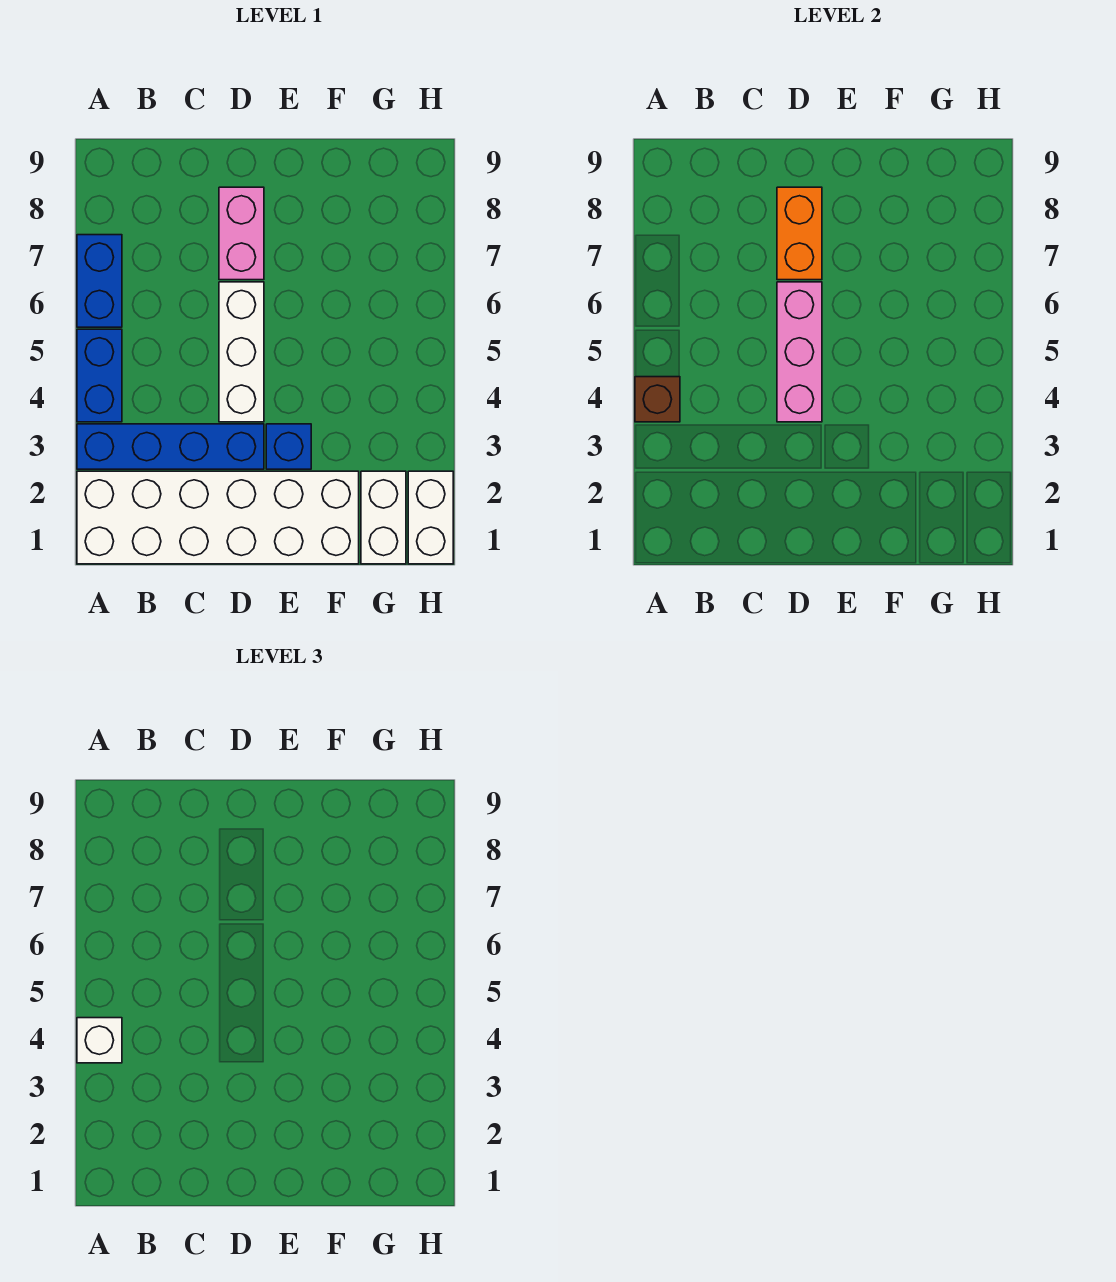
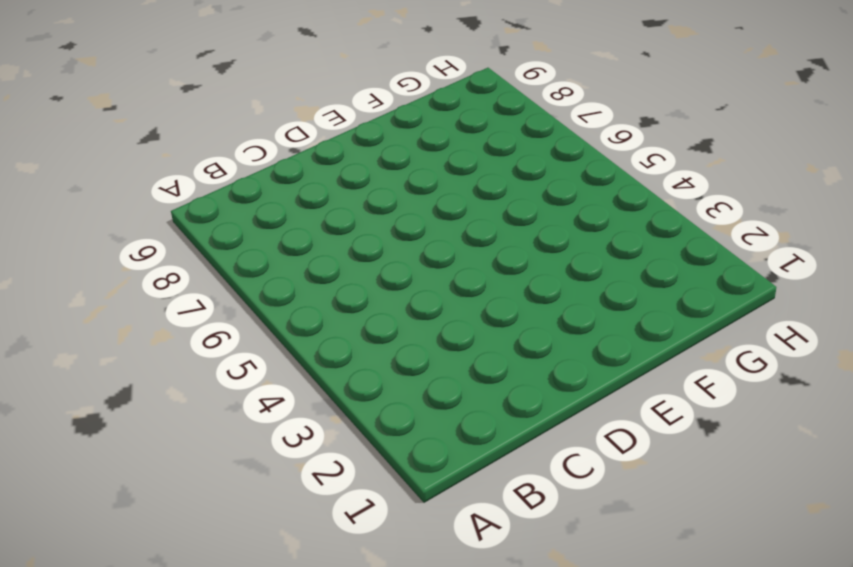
none -> white brick A1:F2 level 1
none -> blue brick A3:D3 level 1
none -> blue brick A4:A5 level 1

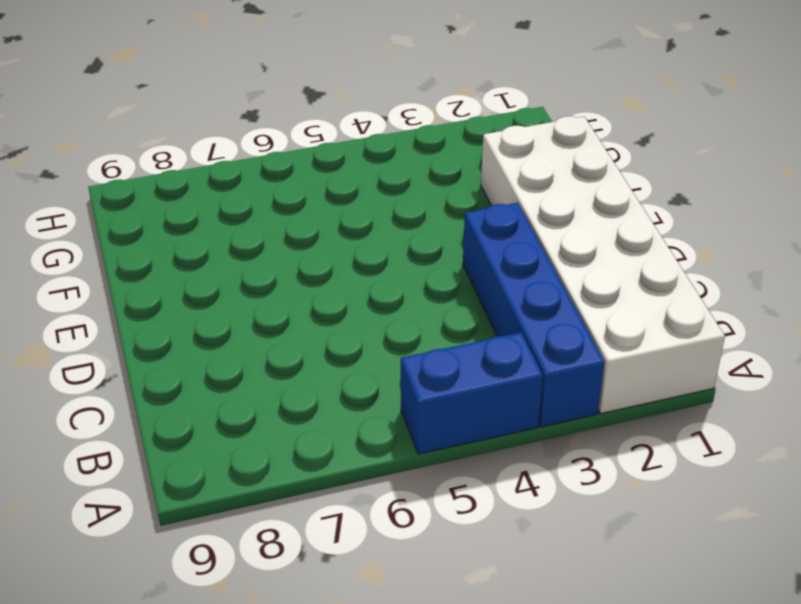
none -> blue brick A6:A7 level 1
none -> white brick D4:D6 level 1
none -> pink brick D7:D8 level 1

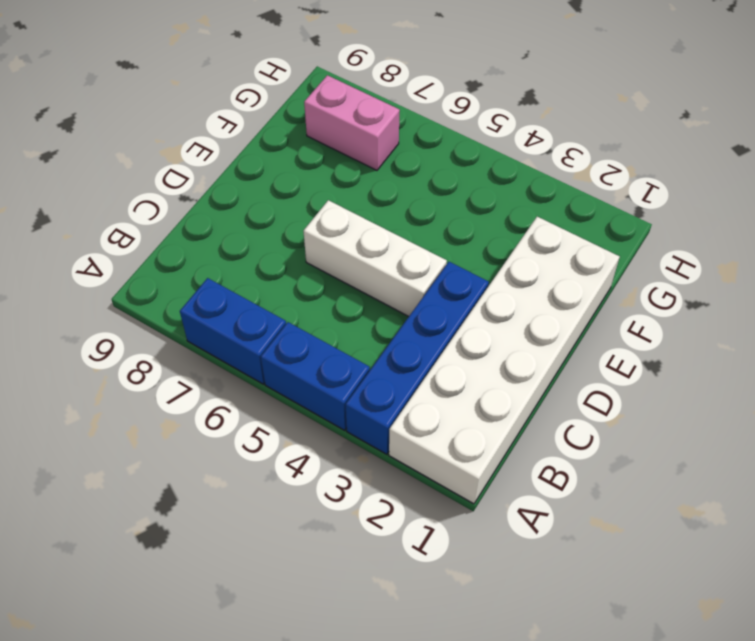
pink brick G7:G8 level 1 -> pink brick D7:D8 level 1
none -> blue brick E3 level 1
none -> white brick G1:G2 level 1
none -> white brick H1:H2 level 1

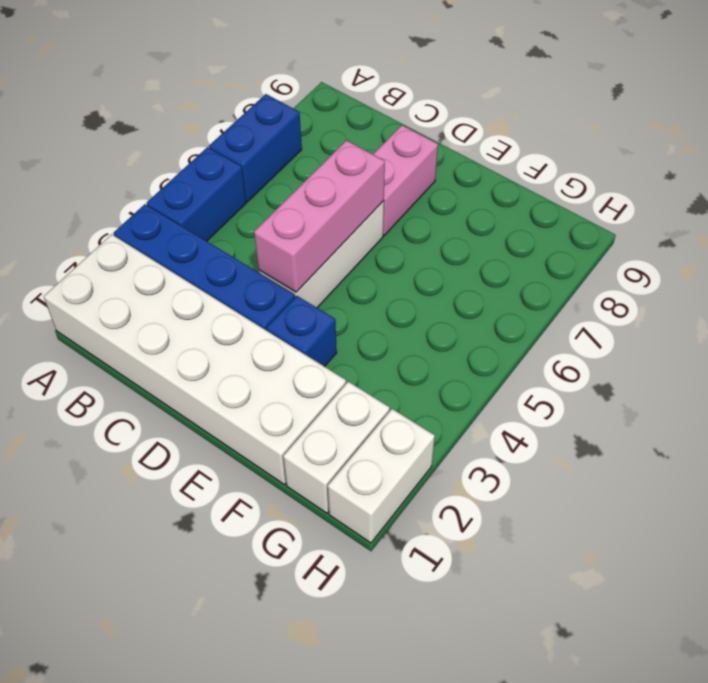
none -> brown brick A4 level 2
none -> orange brick D7:D8 level 2
none -> white brick A4 level 3

